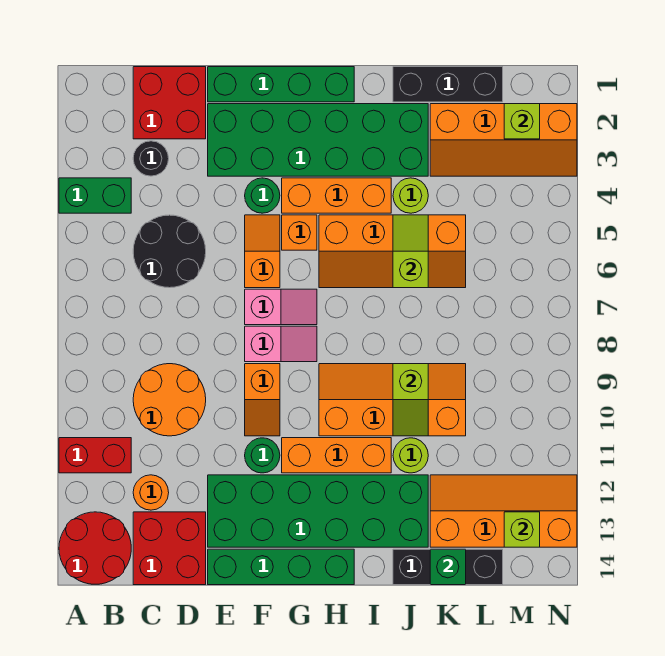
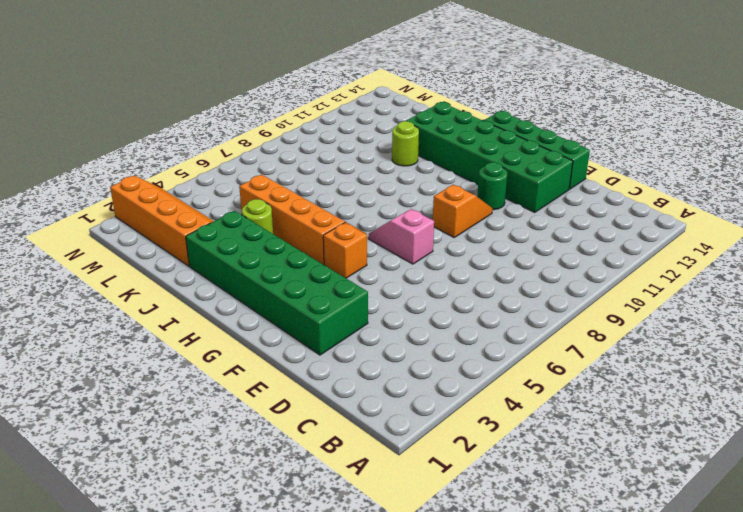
none -> green brick A4:B4 level 1
none -> red brick A11:B11 level 1
none -> red round brick A13:B14 level 1
none -> red brick C1:D2 level 1

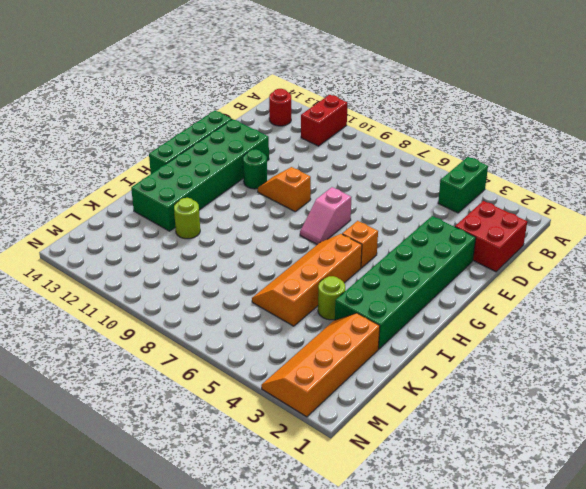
red round brick B13 level 1 -> red round brick A13:B14 level 1
none -> black round brick C3 level 1
none -> black round brick C5:D6 level 1
none -> orange round brick C9:D10 level 1
none -> orange round brick C12 level 1

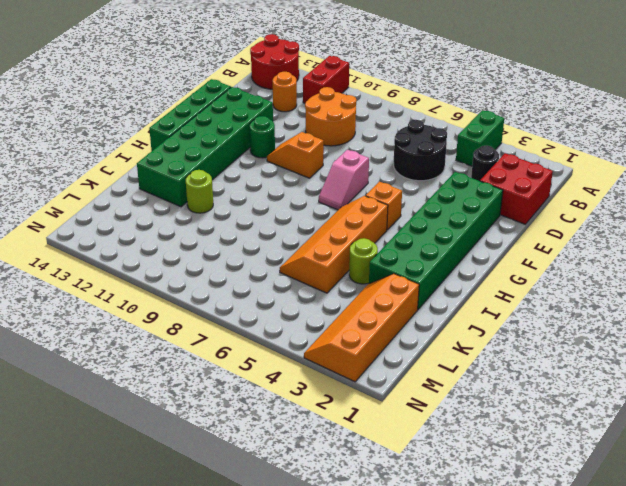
none -> red brick C13:D14 level 1
none -> green brick E1:H1 level 1
none -> green round brick F4 level 1
none -> orange slope F5:F6 level 1 top 6

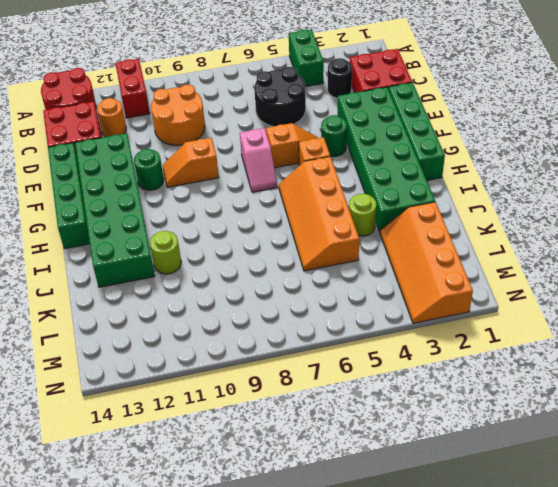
none -> pink slope F8:G8 level 1 top F
none -> orange brick G4:I4 level 1
none -> orange brick G11:I11 level 1
none -> orange slope H9:K10 level 1 top 10

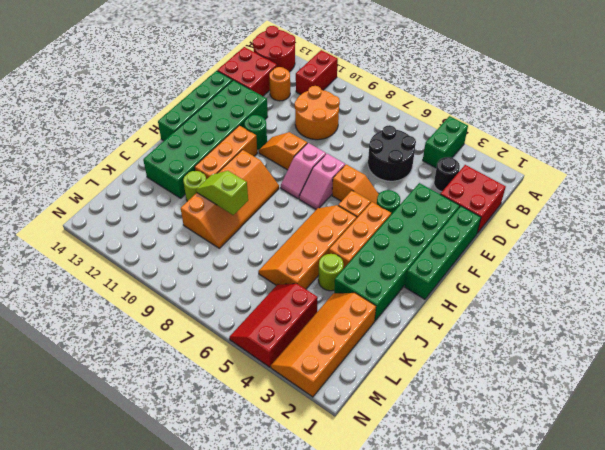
red slope L4:N5 level 1 top 4 -> none
none -> black brick J1:L1 level 1
none -> black brick J14:L14 level 1
none -> orange slope K12:N13 level 1 top 13
none -> lime slope J5:J6 level 2 top 6

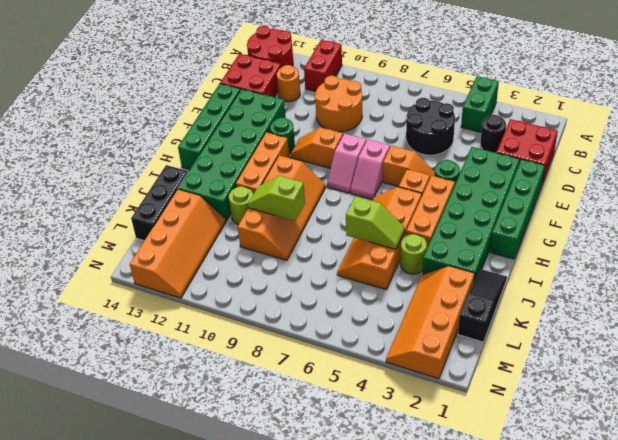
black slope J1:L1 level 1 top L -> black brick J1:L1 level 1
none -> green brick K14 level 2
none -> lime brick M2 level 2
none -> lime brick M13 level 2

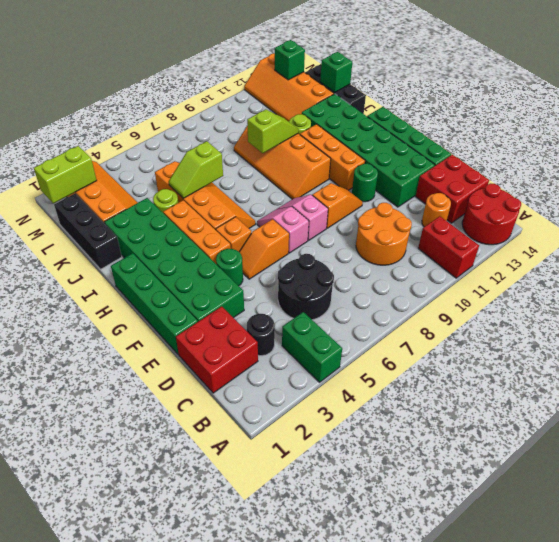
lime brick M1:M2 level 2 -> lime brick M2 level 2
green brick M13 level 2 -> lime brick M13 level 2

